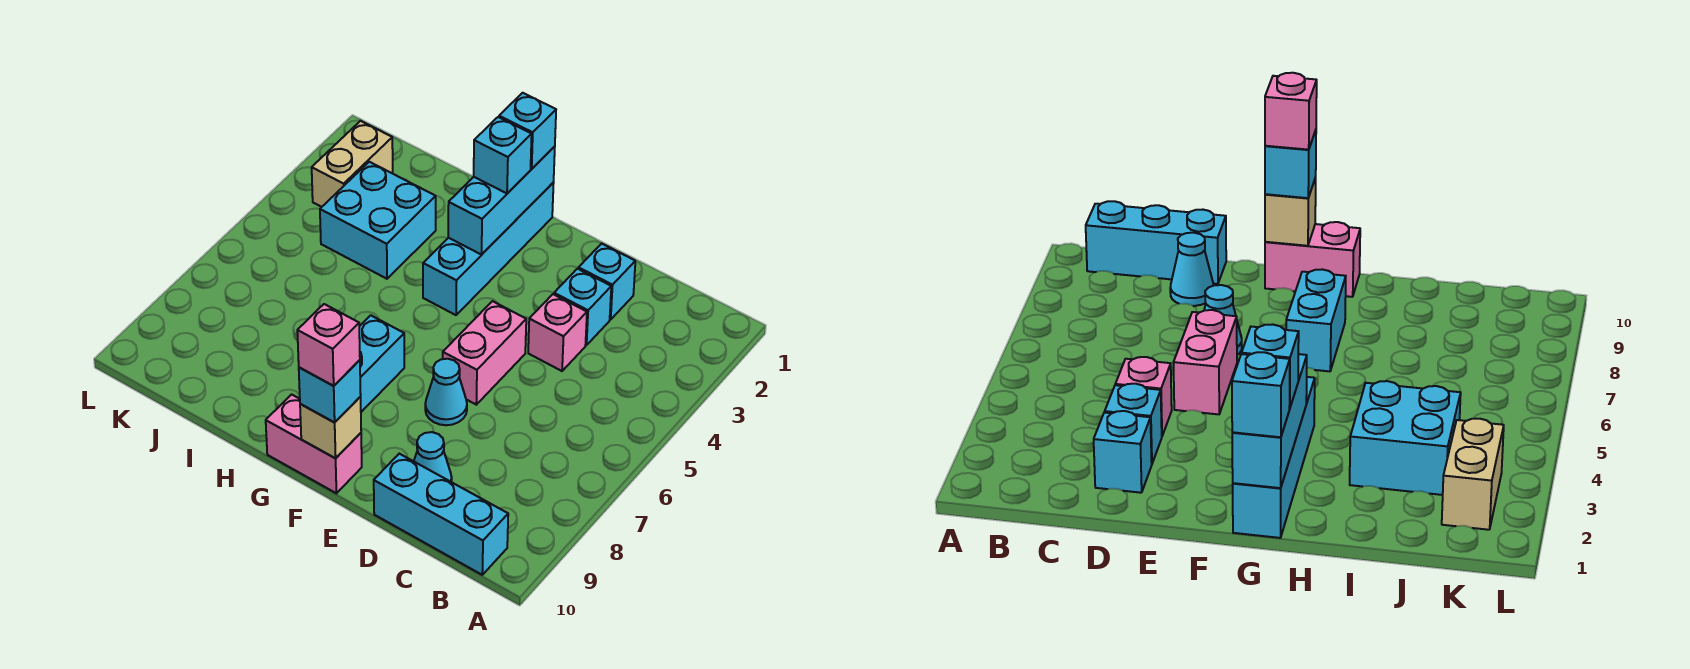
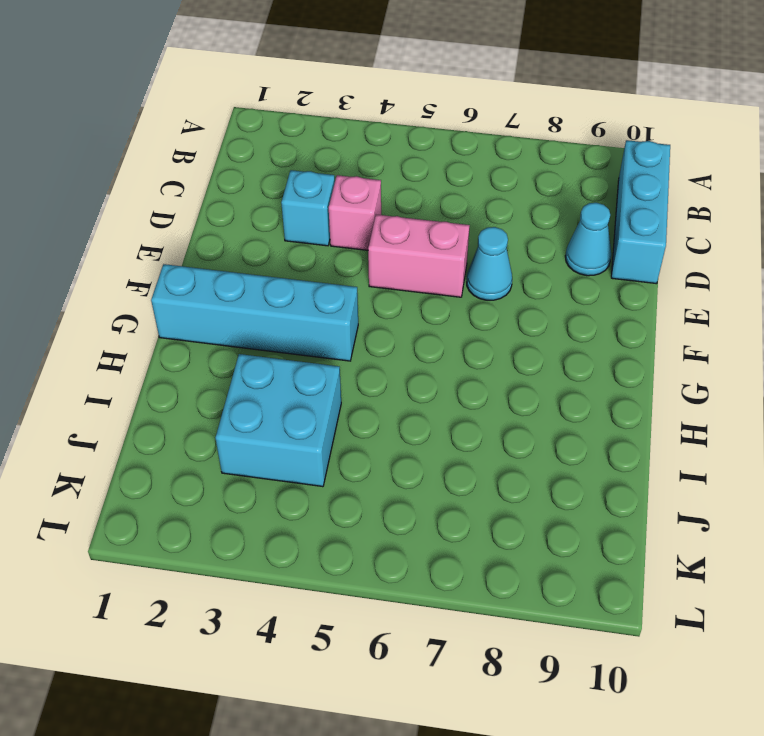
none -> cyan brick D2 level 1
none -> pink brick F10:G10 level 1
none -> cyan brick G7:G8 level 1

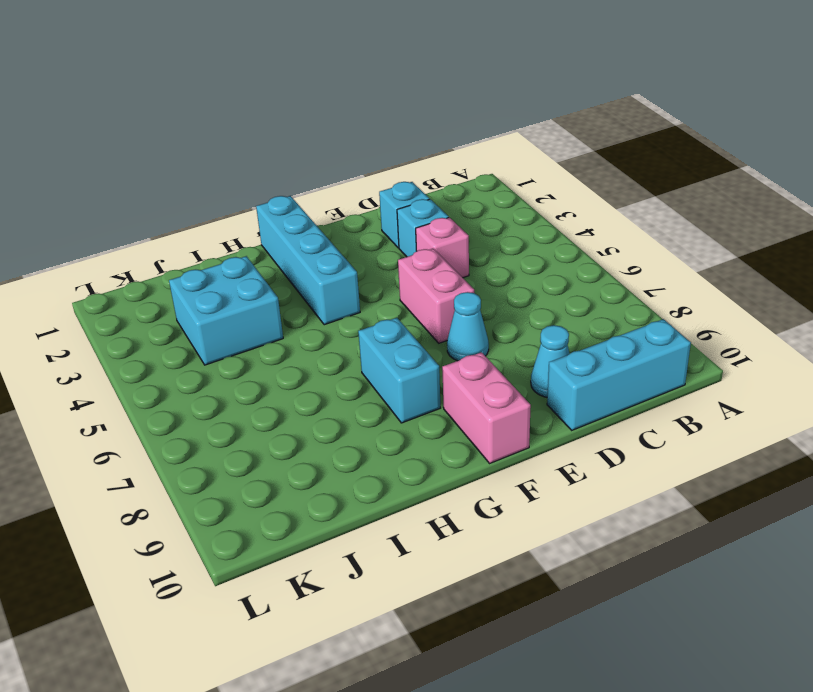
pink brick F9:F10 level 1 -> pink brick F10:G10 level 1
none -> tan brick K2:K3 level 1
none -> tan brick F10 level 2
none -> cyan brick G1:G3 level 2

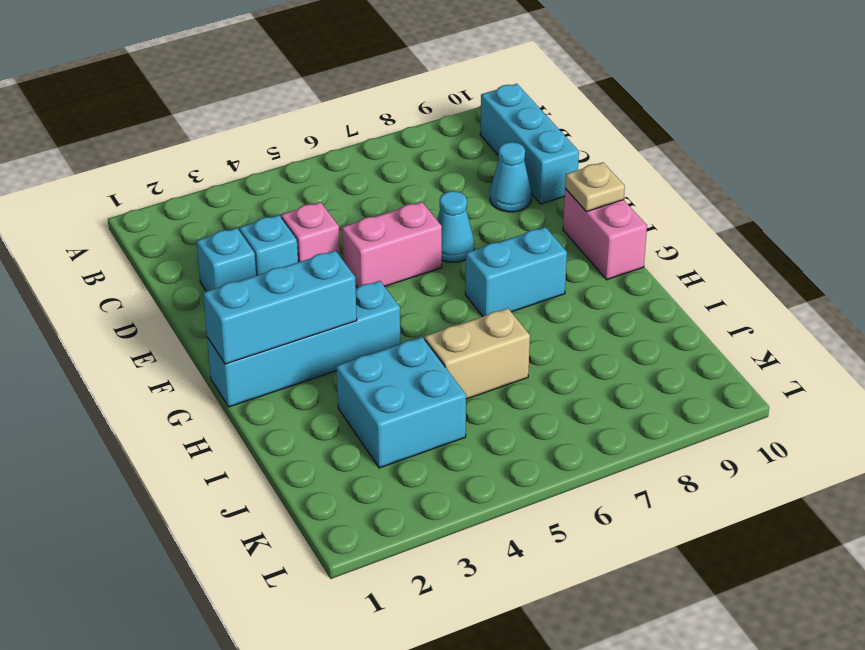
tan plate F10 level 2 -> tan brick F10 level 2
tan brick I5:I6 level 1 -> tan brick K2:K3 level 1
none -> cyan brick F10 level 3
none -> cyan brick G1 level 3
none -> cyan brick G2 level 3

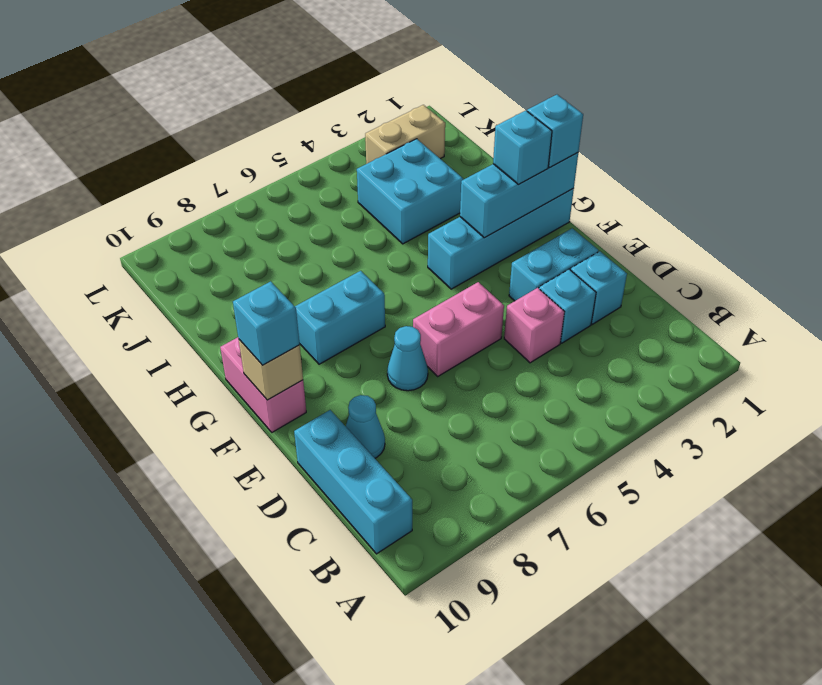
cyan brick E2:E3 level 1 -> none
none -> pink brick F10 level 4

